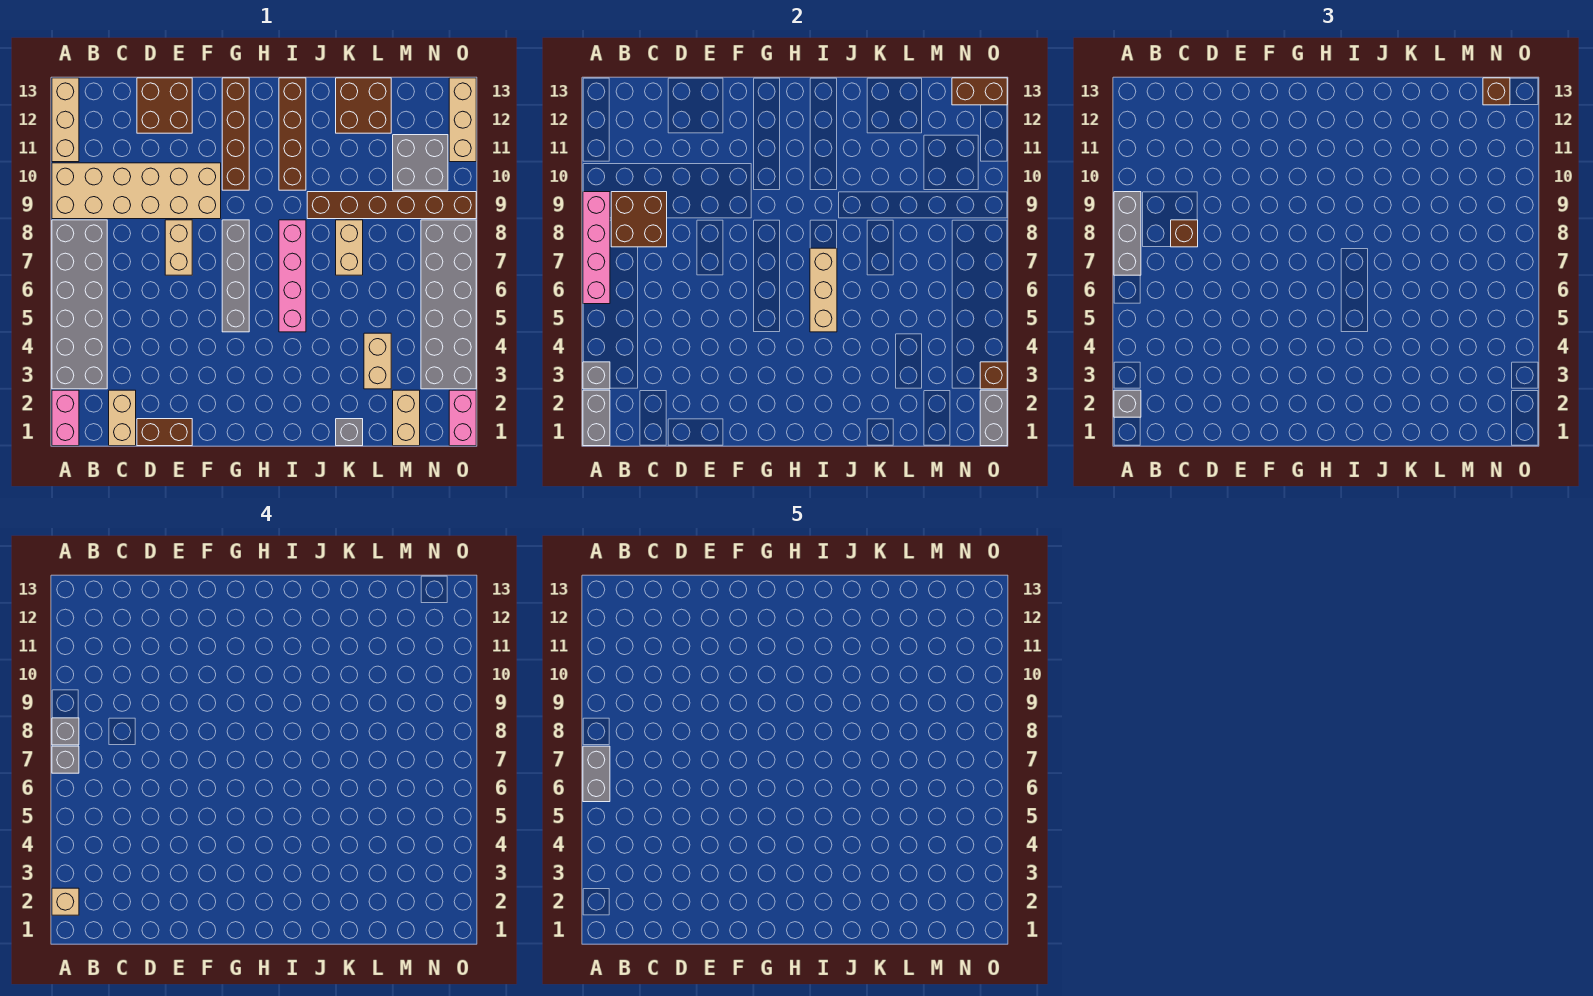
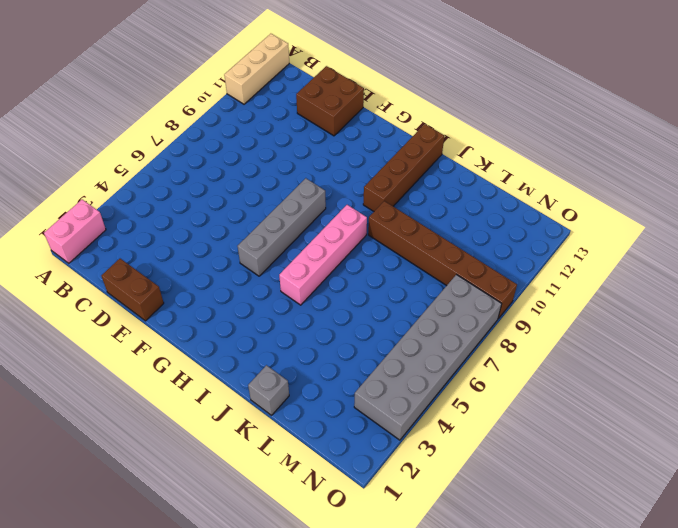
none -> grey brick A3:B8 level 1
none -> tan brick A9:F10 level 1
none -> tan brick C1:C2 level 1
none -> tan brick E7:E8 level 1

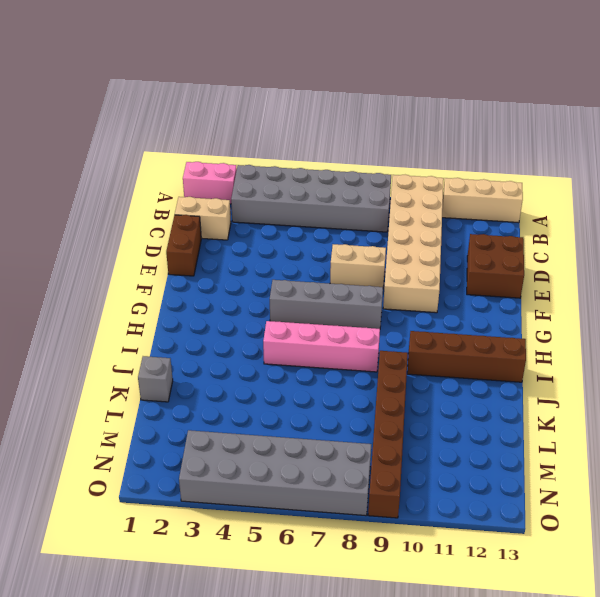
none -> brown brick G10:G13 level 1
none -> tan brick K7:K8 level 1
none -> brown brick K12:L13 level 1
none -> tan brick L3:L4 level 1

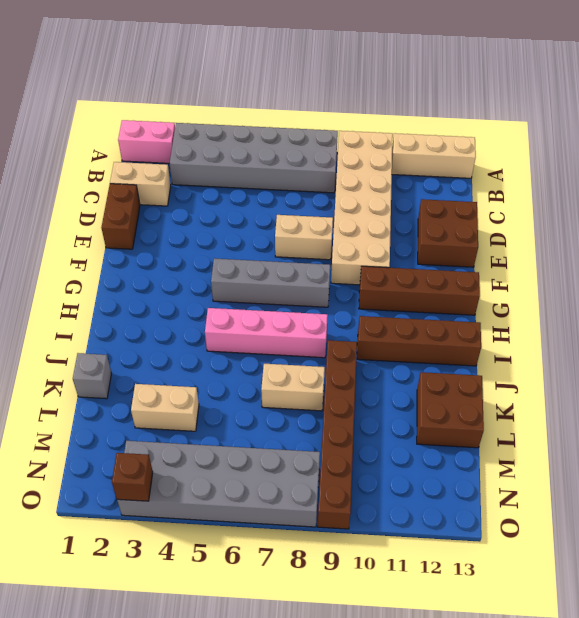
none -> tan brick M1:M2 level 1
none -> grey brick M10:N11 level 1
none -> pink brick O1:O2 level 1
none -> tan brick O11:O13 level 1

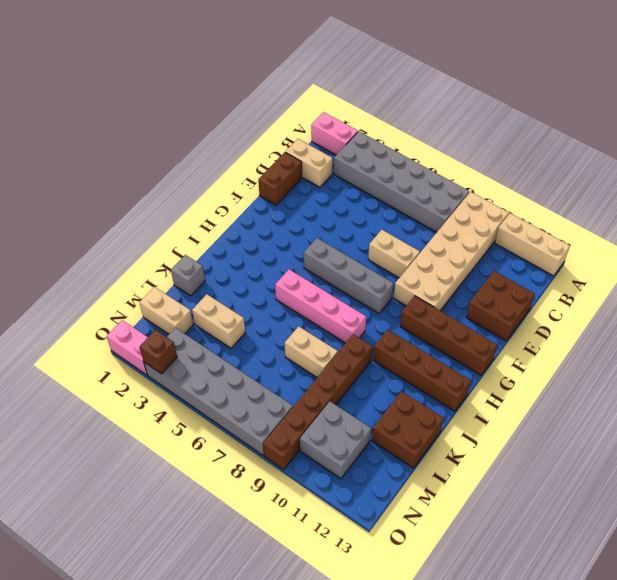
none -> tan brick O11:O13 level 1
none -> grey brick A1:A2 level 2
none -> grey brick A3 level 2
none -> pink brick A6:A9 level 2

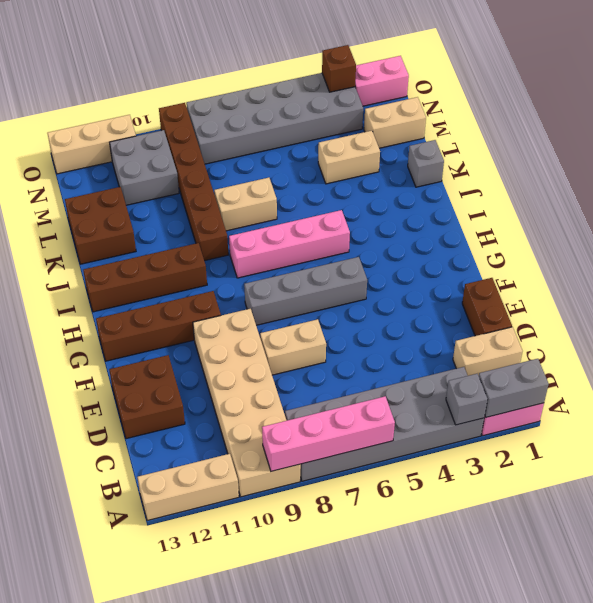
none -> brown brick B8:C9 level 2
none -> tan brick I5:I7 level 2
none -> brown brick N13:O13 level 2
none -> grey brick O1:O2 level 2

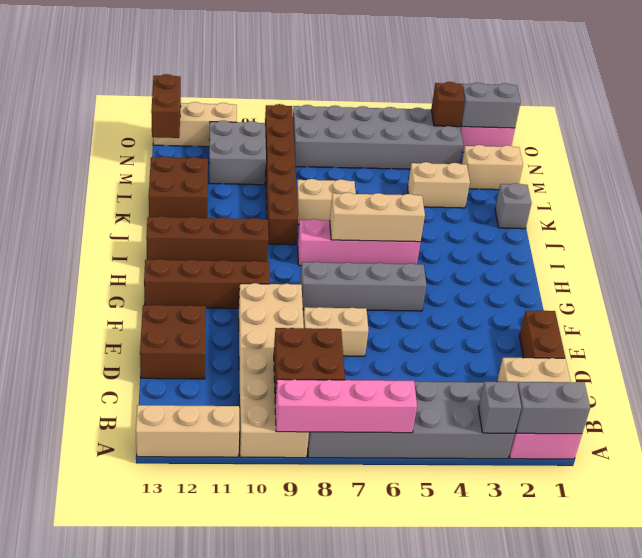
none -> grey brick A2 level 3
none -> grey brick A7:A9 level 3
none -> brown brick C8 level 3
none -> brown brick N13 level 3

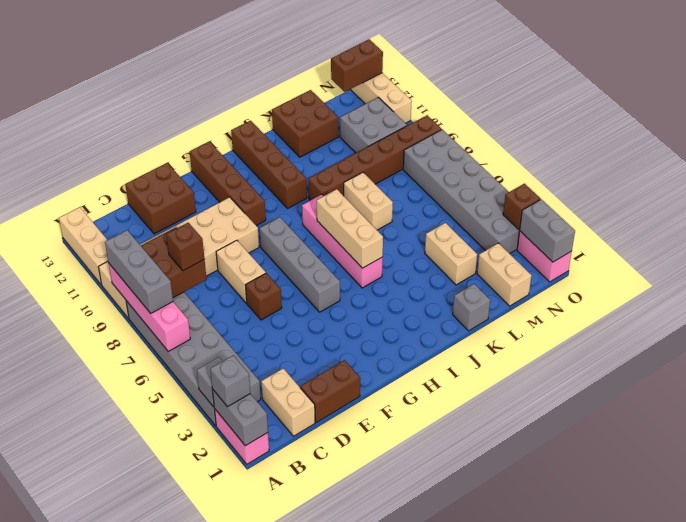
brown brick E6 level 1 -> brown brick N13 level 3
none -> tan brick A2 level 4
none -> grey brick A7 level 4
none -> grey brick A8 level 4
none -> grey brick A6:A7 level 5

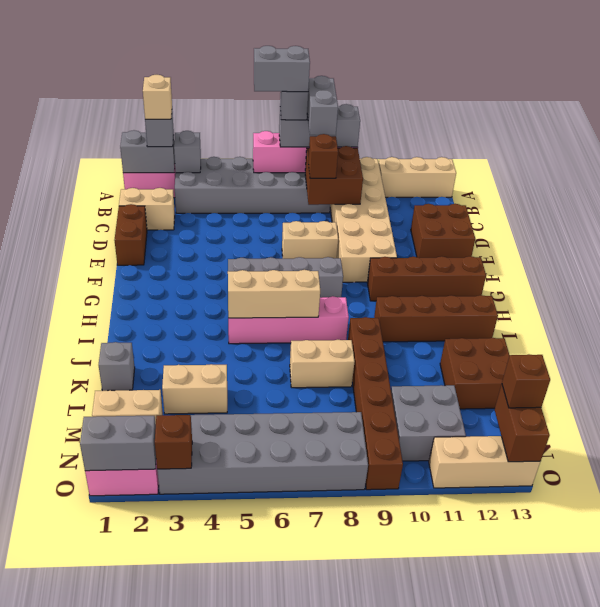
grey brick A8:B8 level 4 -> grey brick A8 level 4

